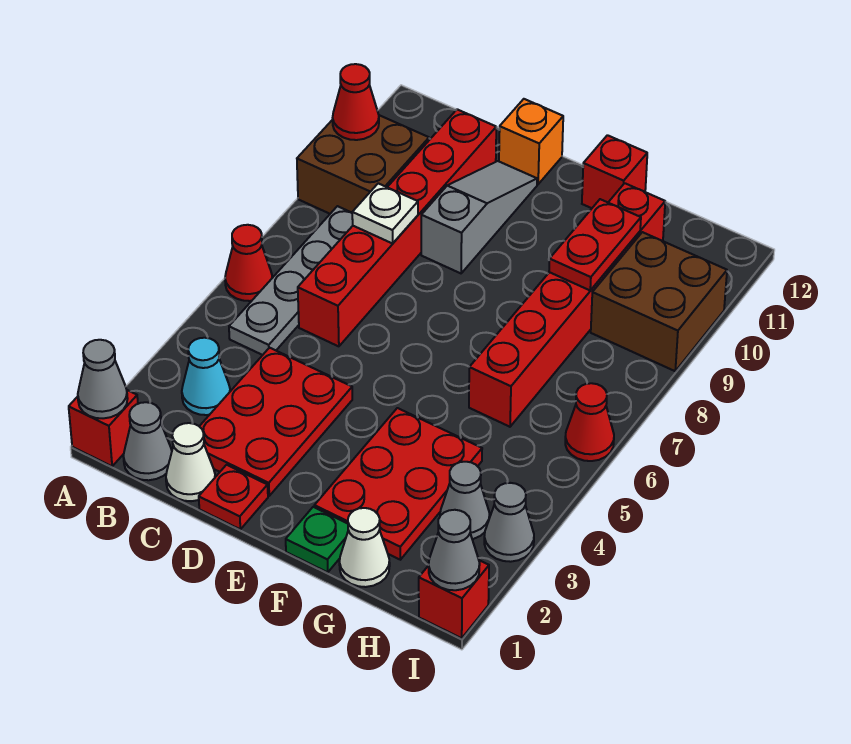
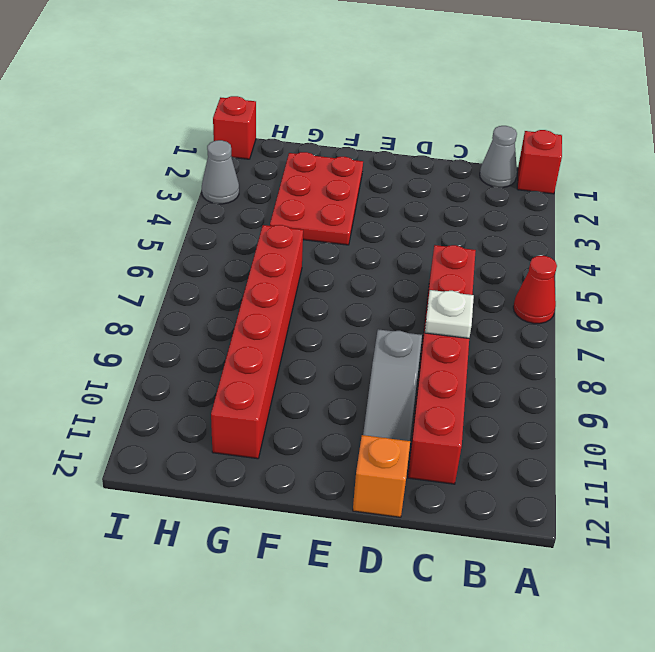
none -> brown brick A9:B10 level 1
none -> cyan cone B3 level 1
none -> grey plate B5:B8 level 1

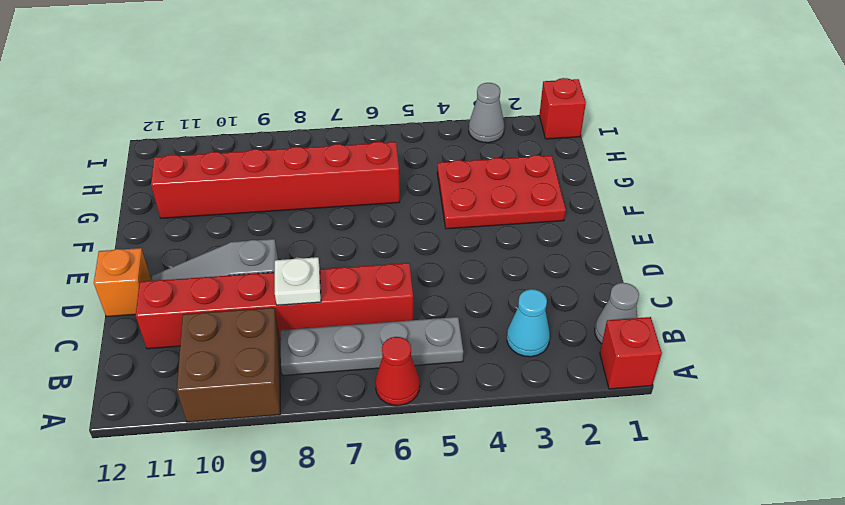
none -> white cone C1 level 1
none -> red plate C2:D4 level 1
none -> red plate D1 level 1

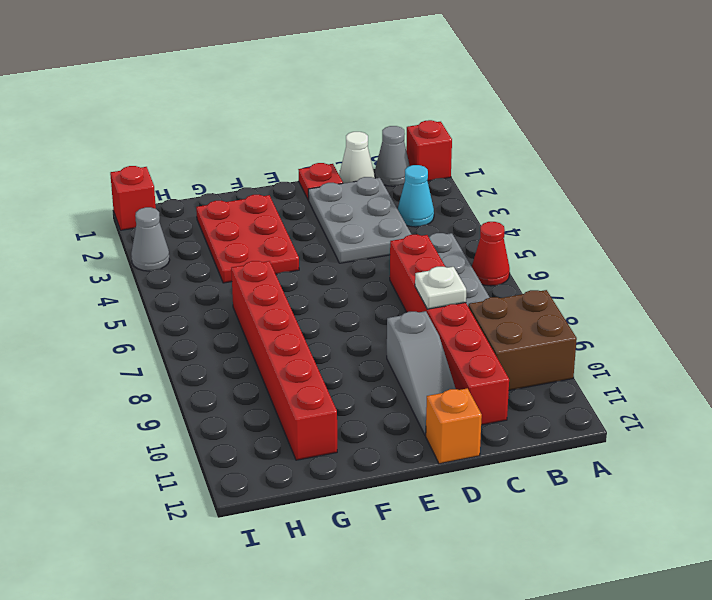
grey plate C2:D4 level 1 -> red plate C2:D4 level 1
none -> green plate F1 level 1
none -> red brick F12 level 1
none -> white cone G1 level 1

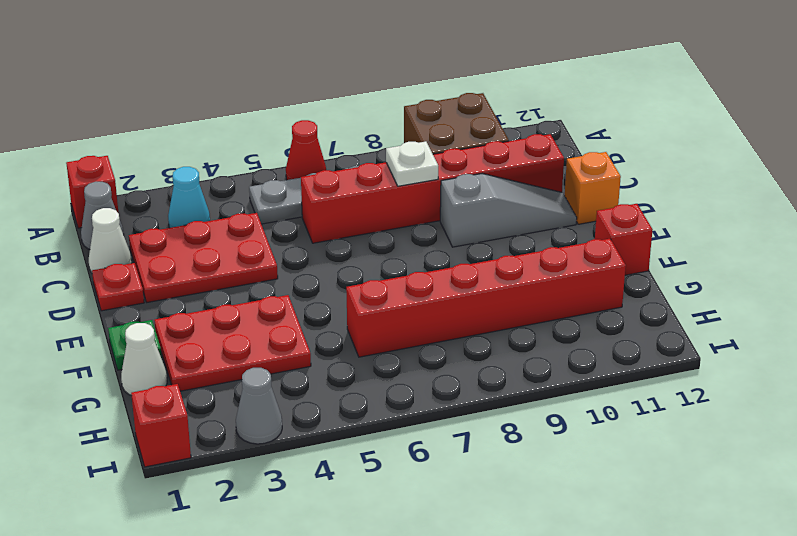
none -> grey cone H3 level 1
none -> brown brick H9:I10 level 1
none -> red cone I6 level 1

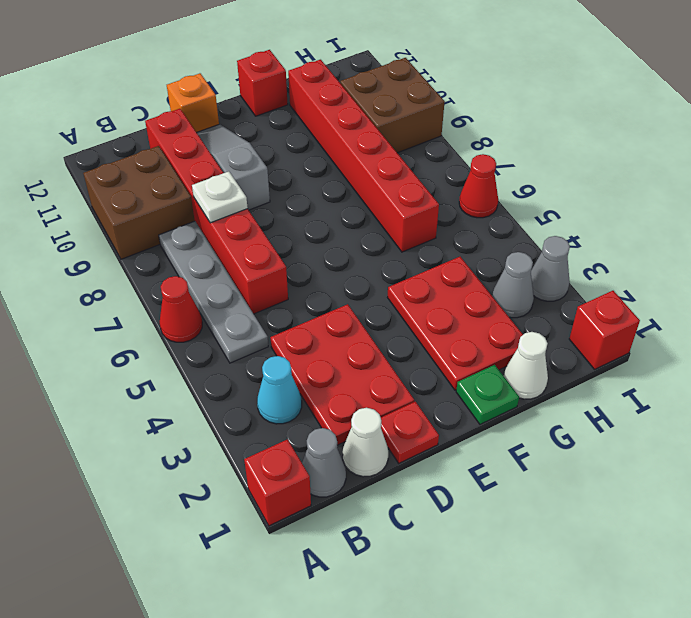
none -> grey cone A1 level 2
none -> red cone A10 level 2
none -> red plate G9:G10 level 2

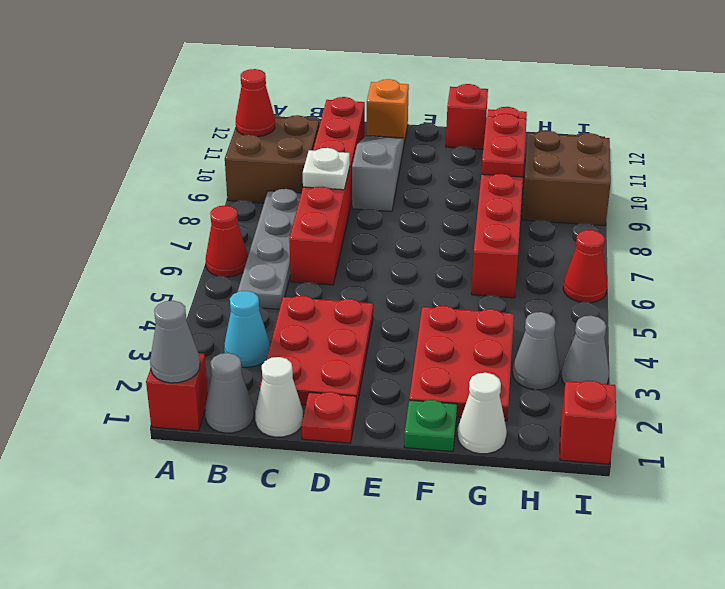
none -> grey cone I1 level 2

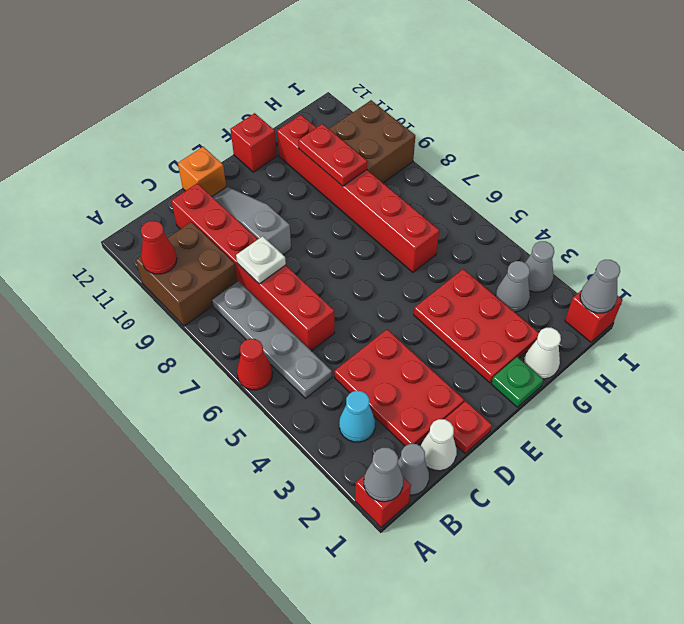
none -> red cone I6 level 1

